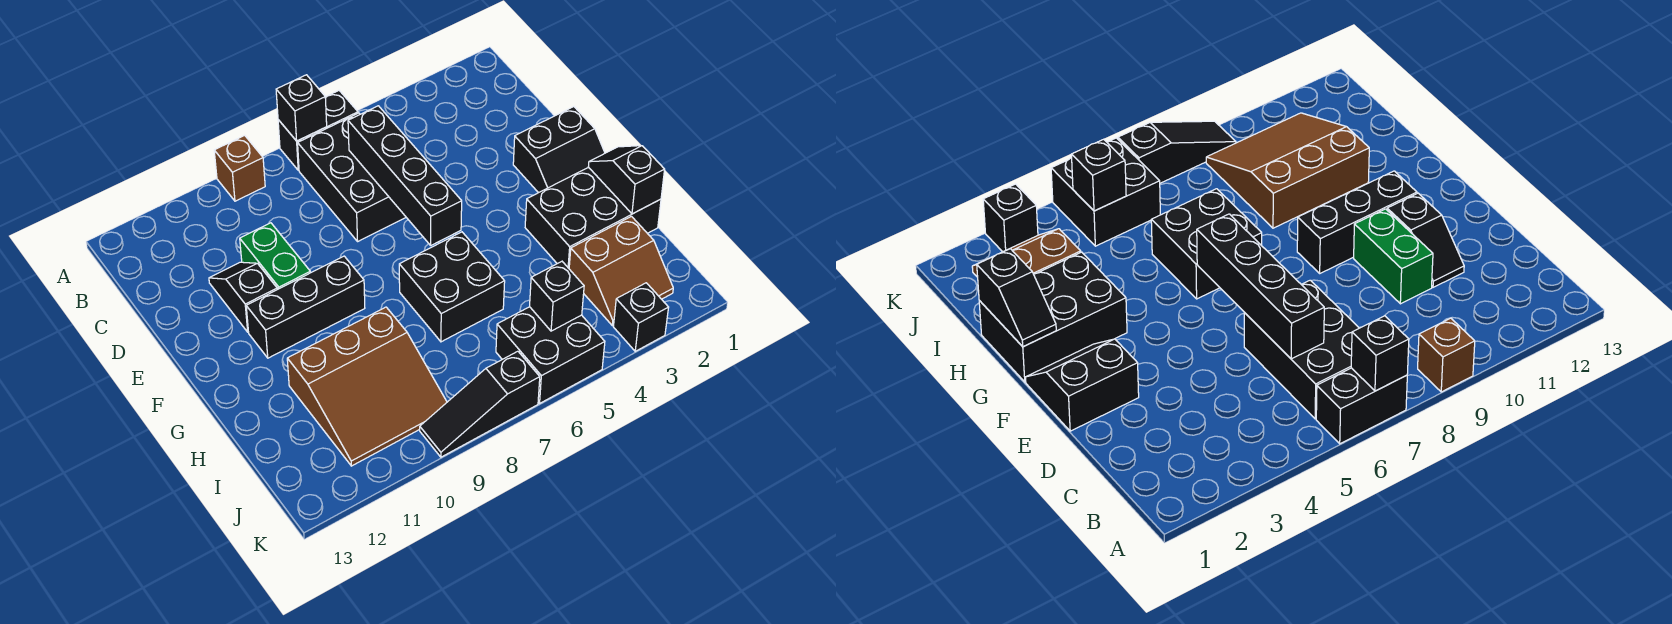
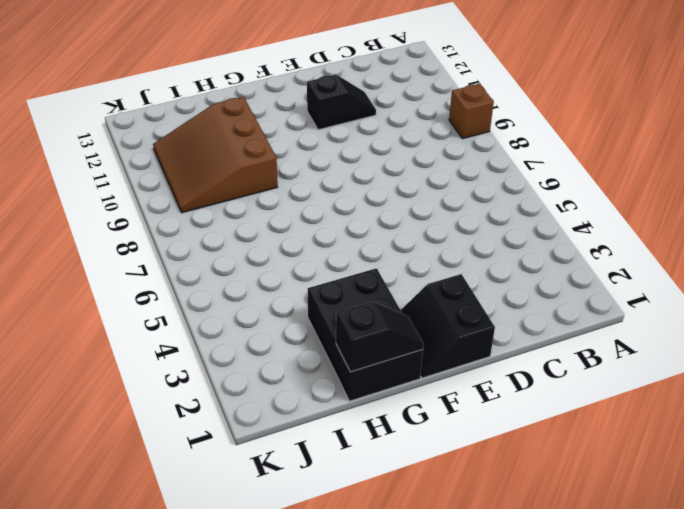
none -> black brick A6:A7 level 1
none -> black brick B6:D7 level 1
none -> green brick D10:E10 level 1

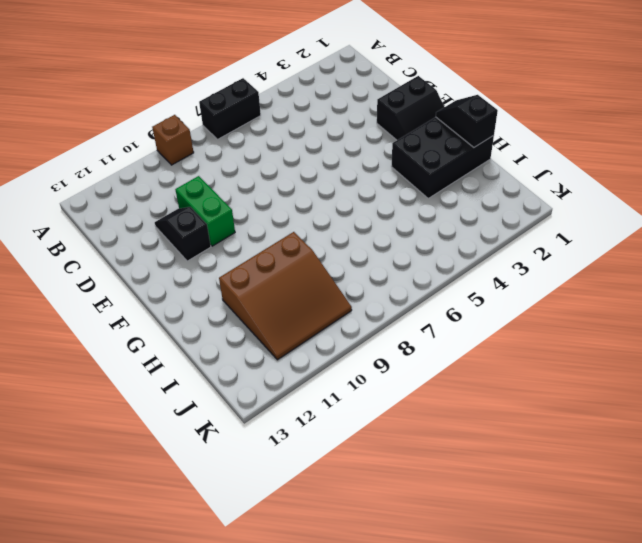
none -> black brick B6:D7 level 1
none -> black brick F9:F11 level 1
none -> black brick G6:H7 level 1

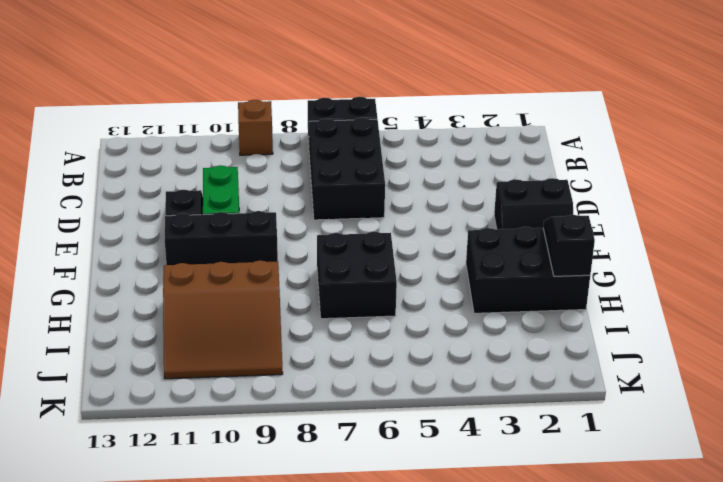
none -> brown slope I2:J3 level 1 top I
none -> black brick J5:K6 level 1
none -> black brick K3 level 1

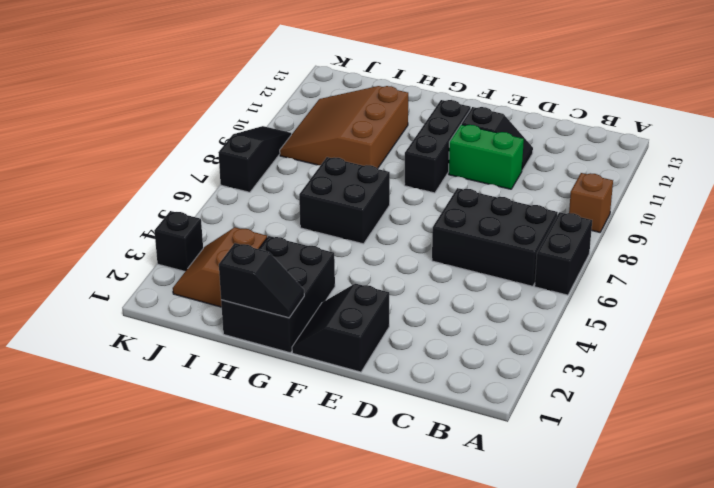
none -> black brick J5:K6 level 1
none -> black brick A7 level 2
none -> black brick C6:F6 level 2

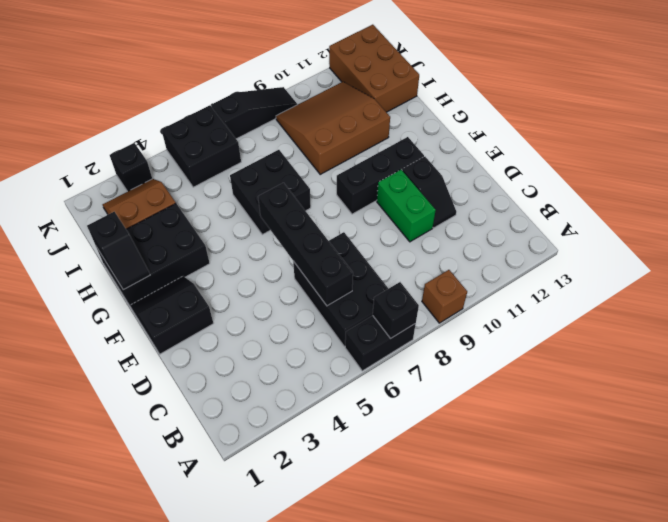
brown brick I12:K13 level 1 -> none
none -> black brick J5 level 2

